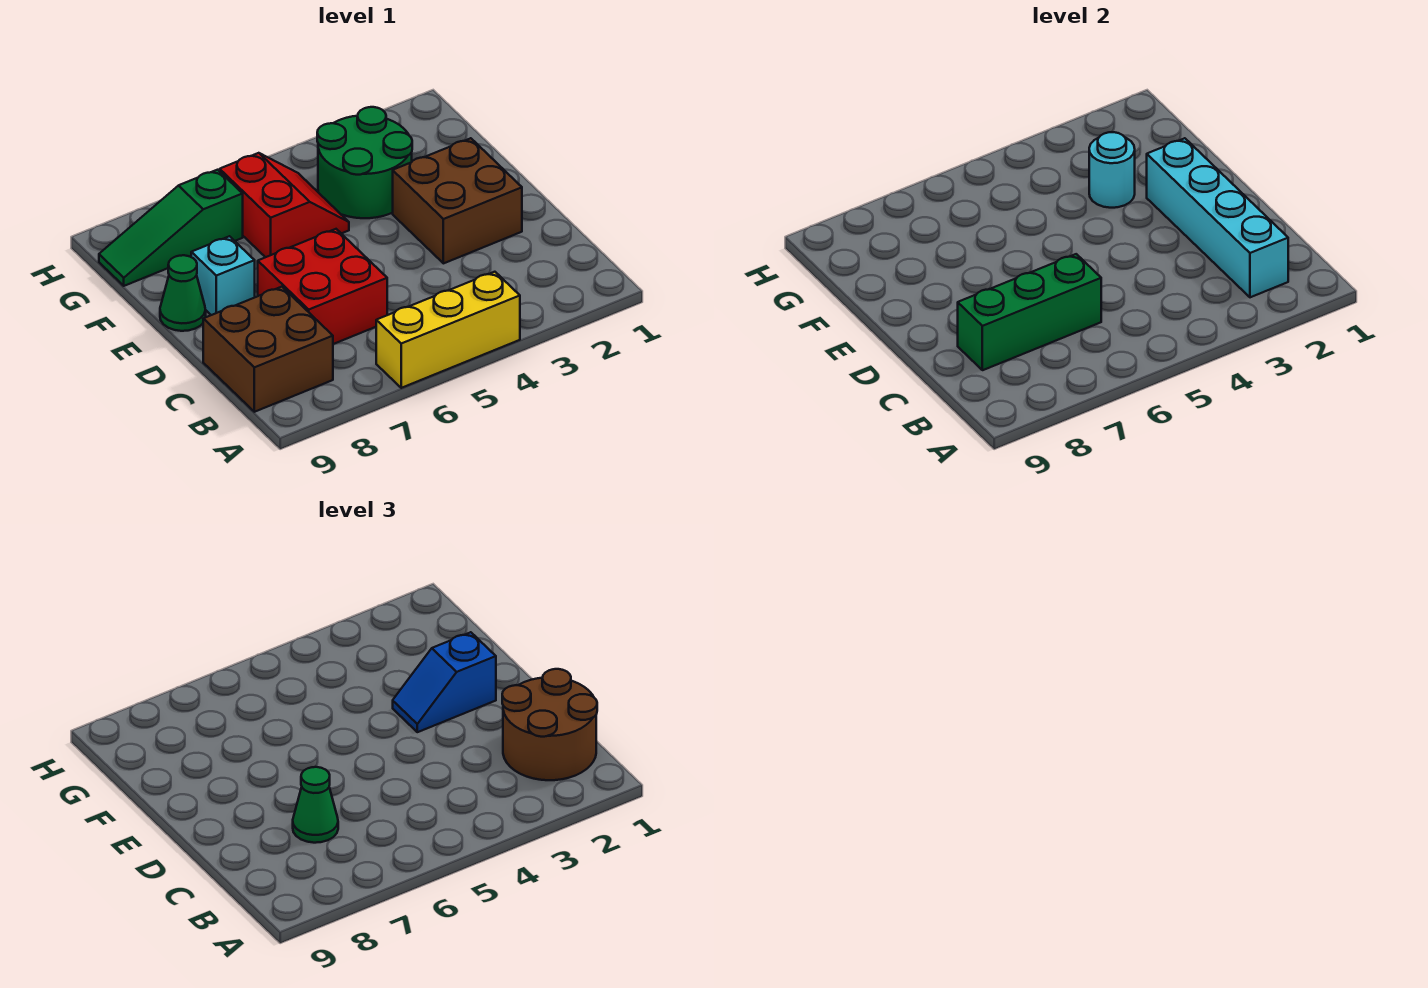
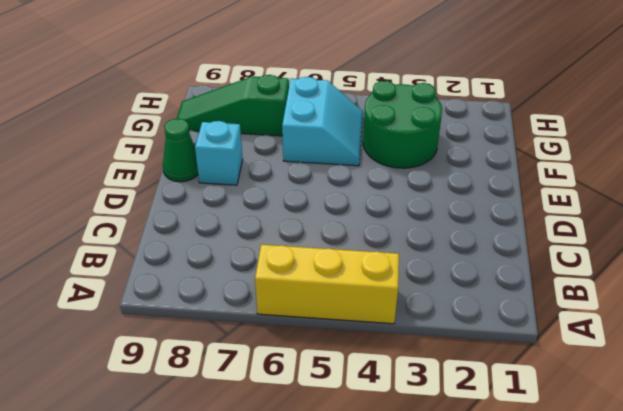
cyan slope F5:G6 level 1 top 6 -> red slope F5:G6 level 1 top 6
none -> brown brick B8:C9 level 1
none -> red brick C6:D7 level 1
none -> brown brick D2:E3 level 1

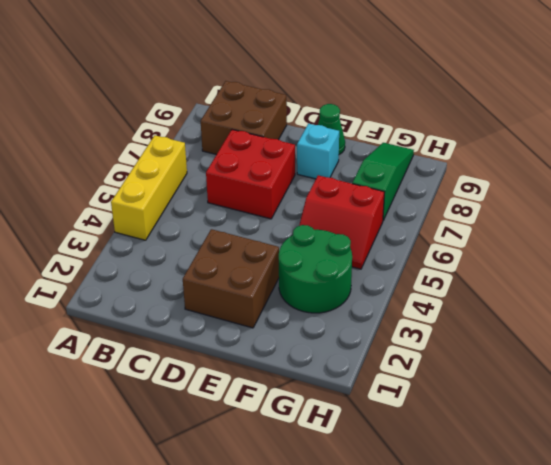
none -> cyan brick B2:E2 level 2
none -> green brick C6:C8 level 2
none -> cyan round brick F3 level 2

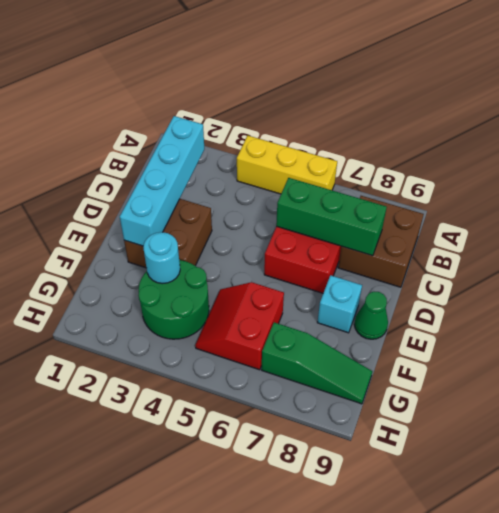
none -> brown round brick B1:C2 level 3
none -> green cone C7 level 3
none -> blue slope E2:E3 level 3 top 2

